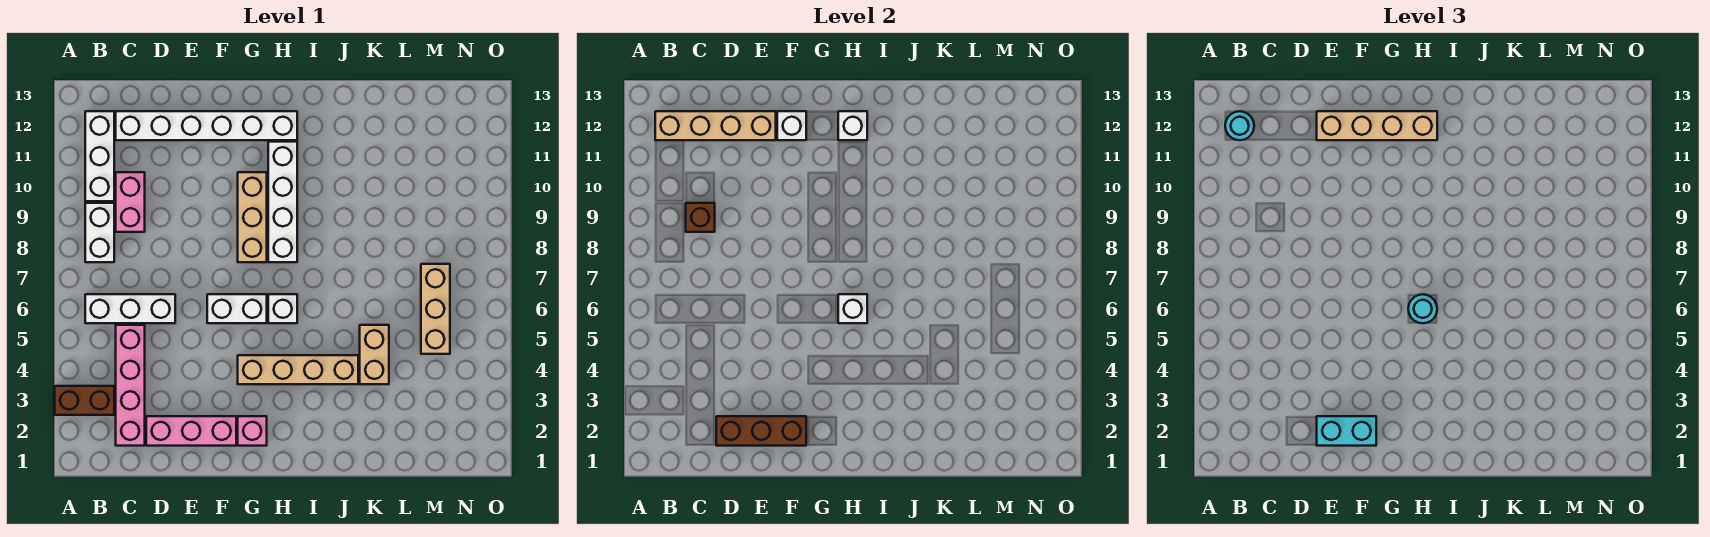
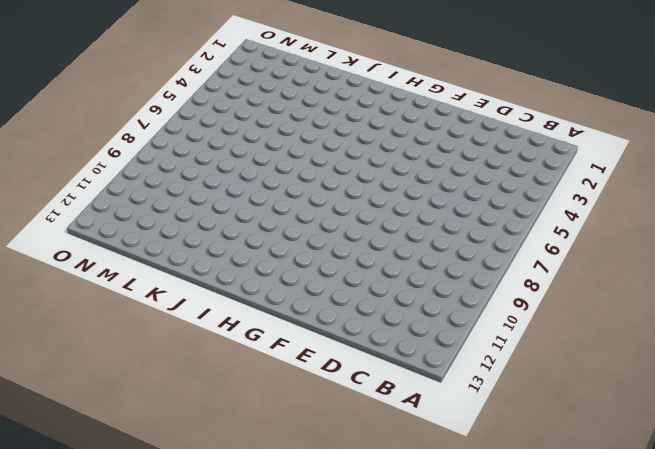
none -> brown brick A3:B3 level 1
none -> white brick B6:D6 level 1
none -> white brick B8:B9 level 1

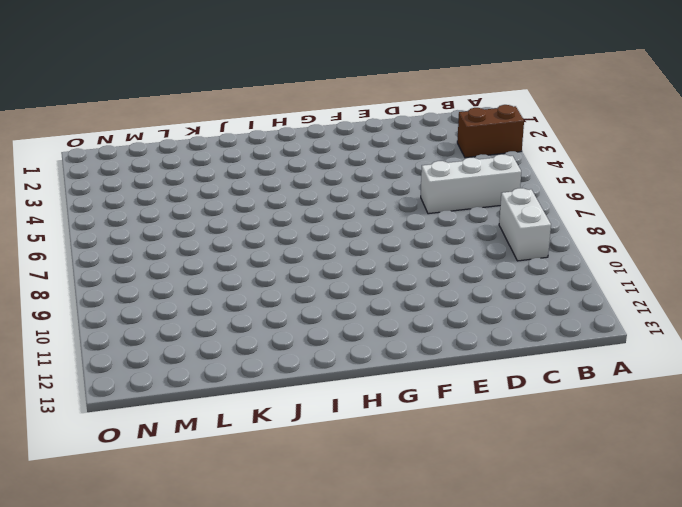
none -> white brick B10:B12 level 1
none -> pink brick C2:C5 level 1
none -> pink brick C9:C10 level 1

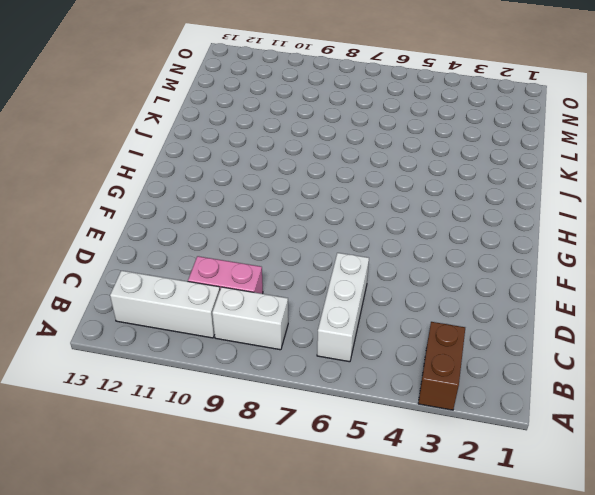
none -> pink brick C2:C5 level 1
none -> white brick C12:H12 level 1
none -> pink brick D2:F2 level 1

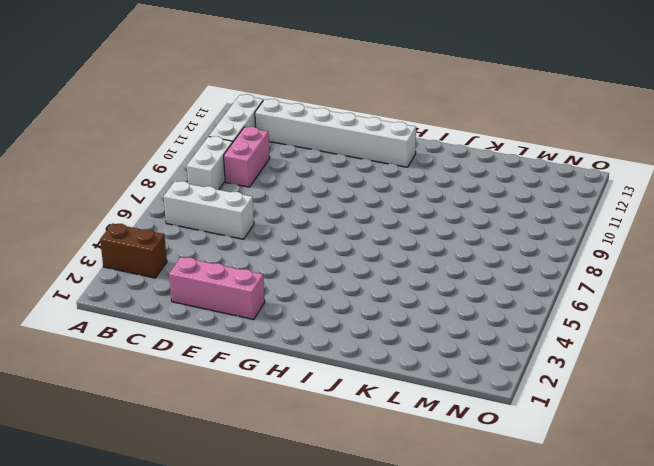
none -> pink brick C2:C5 level 1
none -> white brick F6:G6 level 1
none -> pink brick G2 level 1

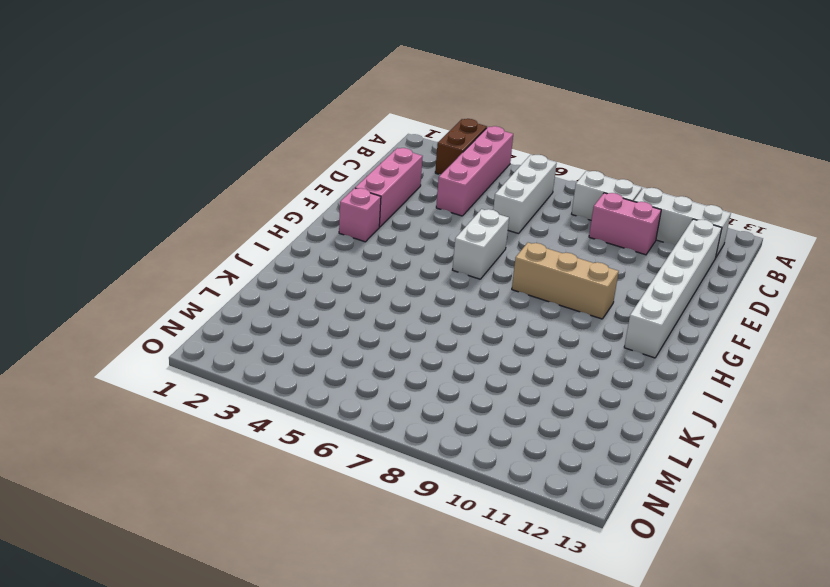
pink brick A4:D4 level 1 -> pink brick C2:C5 level 1
none -> tan brick G4:J4 level 1
none -> white brick H6 level 1
none -> white brick H8:H11 level 1

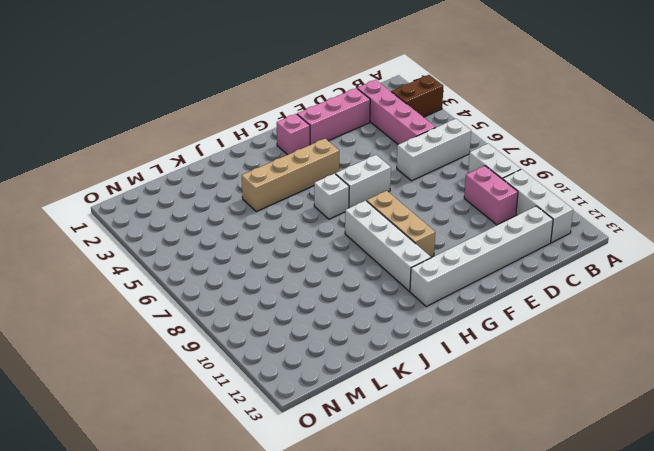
none -> tan brick K4:K5 level 1
none -> tan brick M5:M7 level 1
none -> tan brick B12:E12 level 2

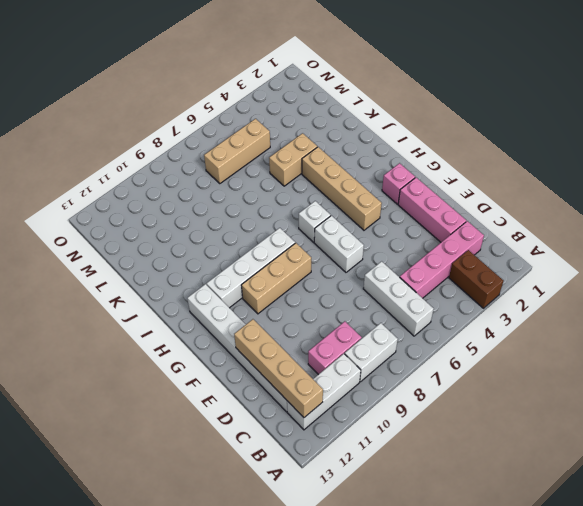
none -> brown brick C9 level 2
none -> brown brick D2:F2 level 2
none -> white brick F12 level 2

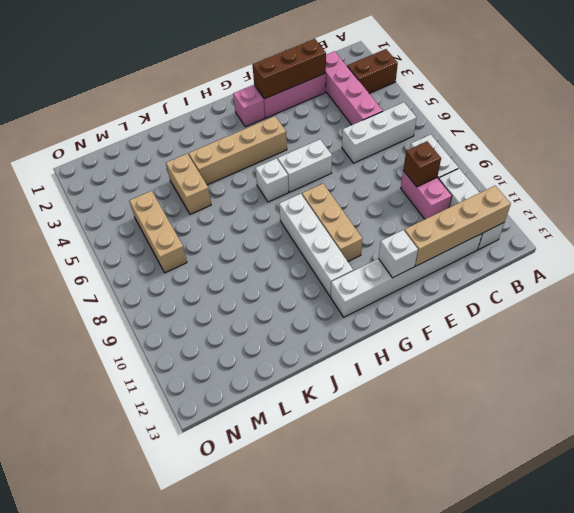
none -> white brick H6 level 2
none -> white brick H12 level 2
none -> cyan round brick B12 level 3

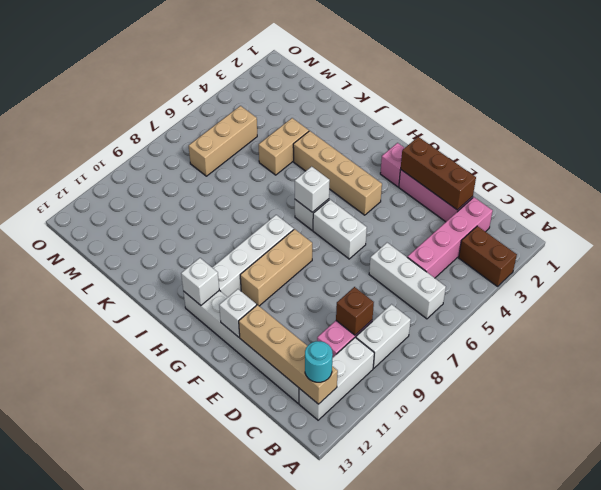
none -> cyan brick E2:F2 level 3
none -> tan brick E12:H12 level 3
none -> cyan round brick H6 level 3

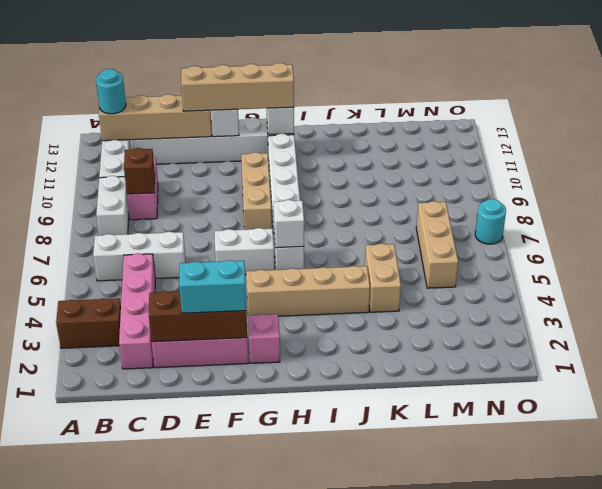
cyan round brick O7 level 1 -> cyan round brick H6 level 3

